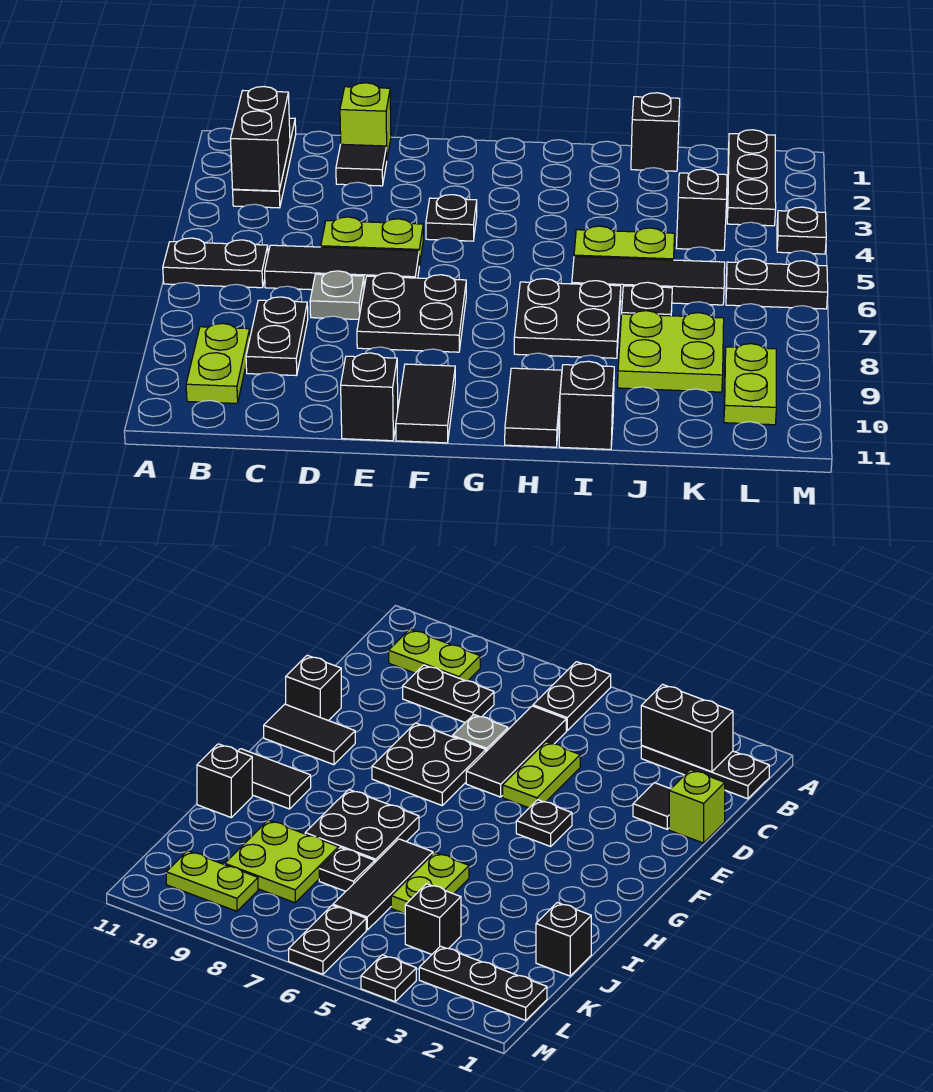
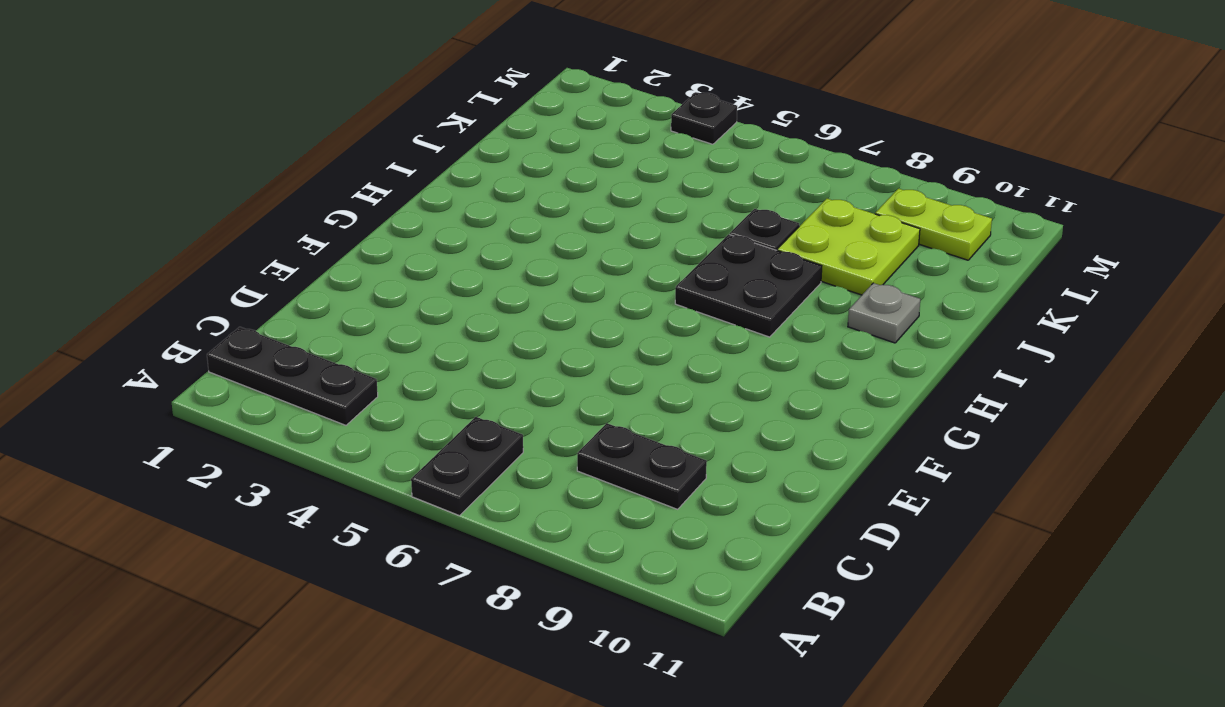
grey plate I10 level 1 -> grey plate D7 level 1
none -> lime plate B9:B10 level 1
none -> black tile C6:E6 level 1
none -> lime brick D1 level 1

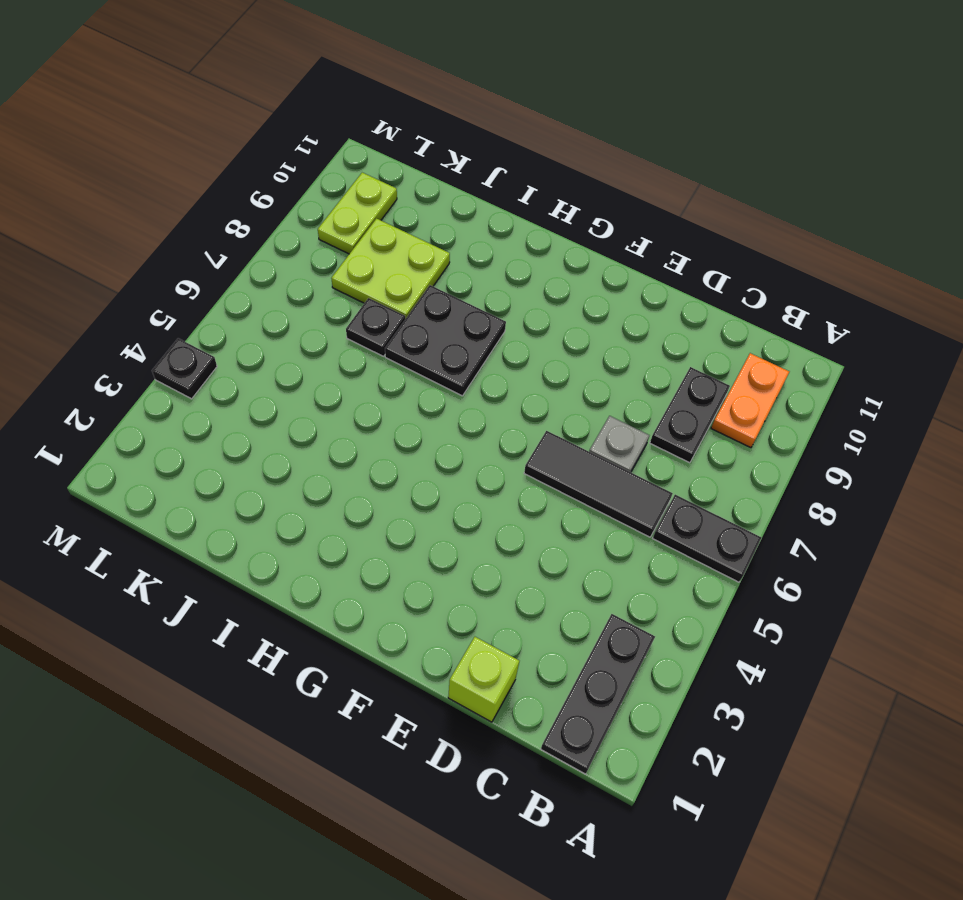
orange plate B9:B10 level 1 -> lime plate B9:B10 level 1
none -> black tile D2 level 1
none -> lime plate D5:E5 level 1
none -> black plate E7:F8 level 1

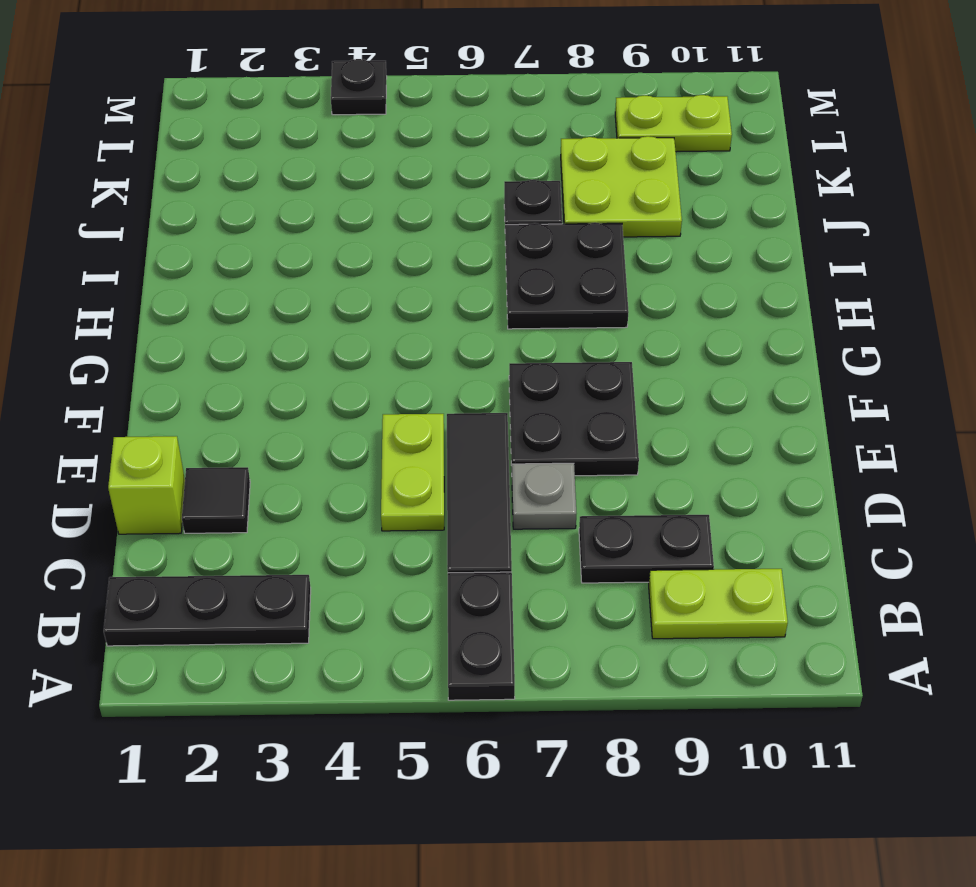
none -> black brick E11 level 1
none -> black plate F4 level 1
none -> black tile F10:F11 level 1

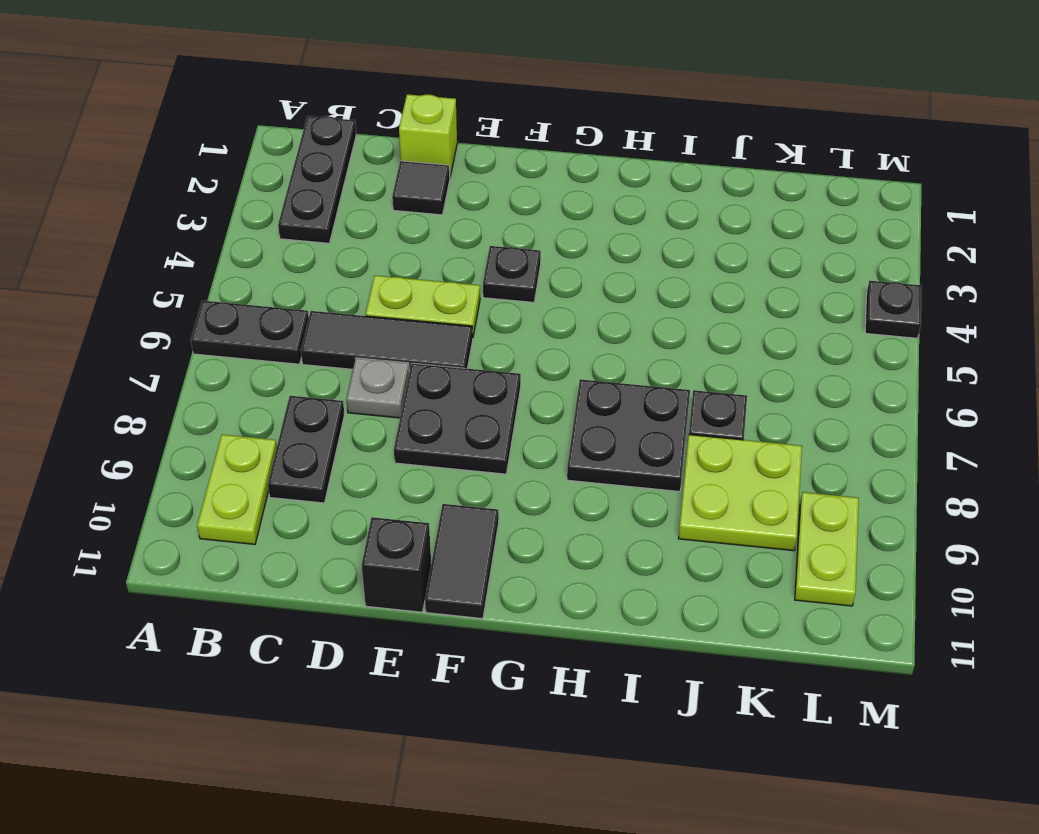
none -> black tile H10:H11 level 1
none -> lime plate I5:J5 level 1
none -> black tile I6:K6 level 1

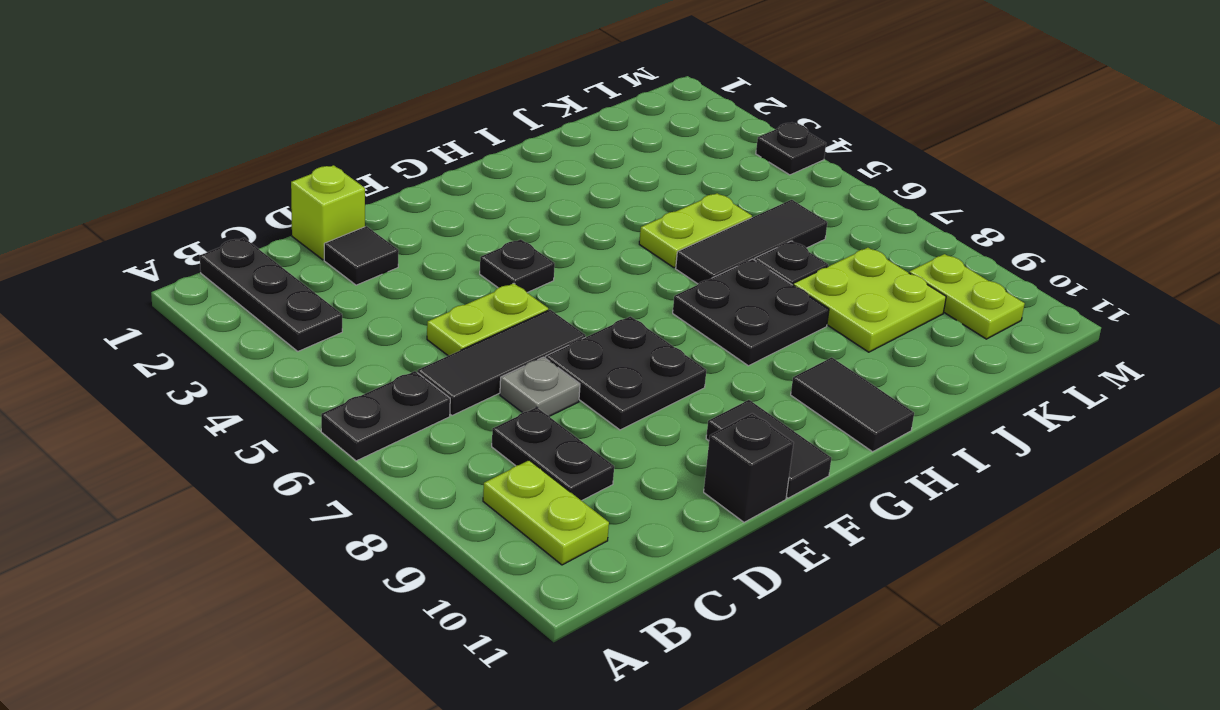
none -> black brick I11 level 1
none -> black brick J1 level 1
none -> black brick K4 level 1

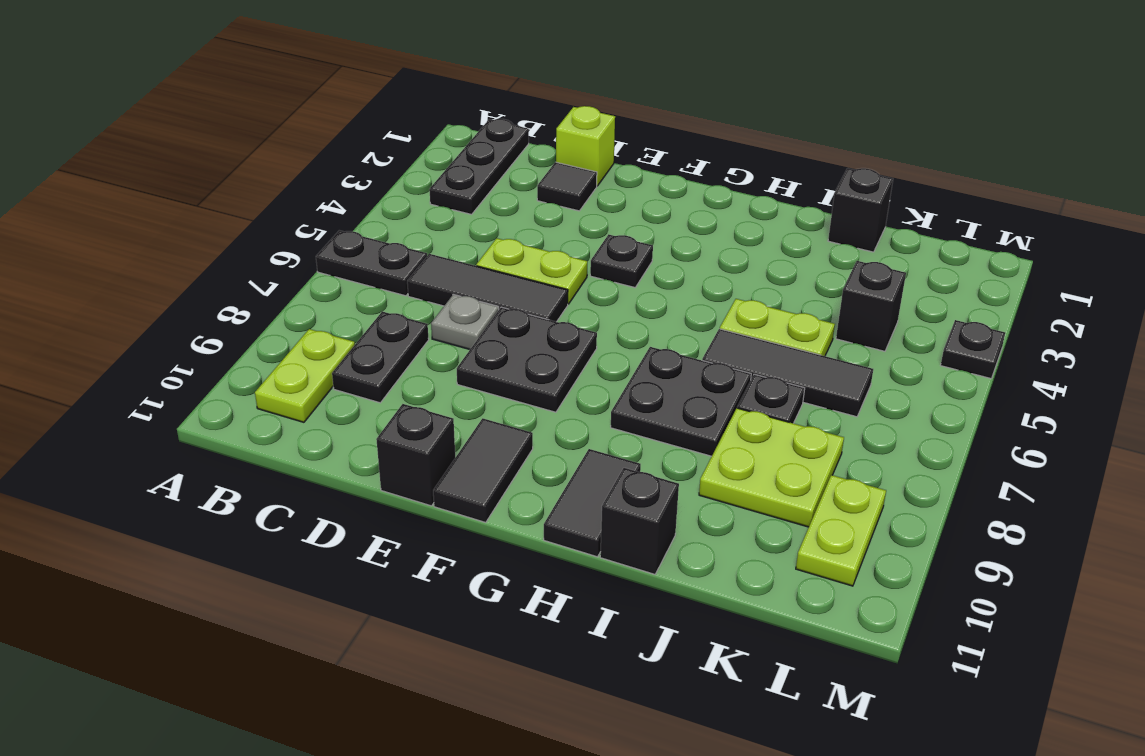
none -> black plate L1:L3 level 1
none -> black plate L6:M6 level 1
none -> black brick B2:B3 level 2

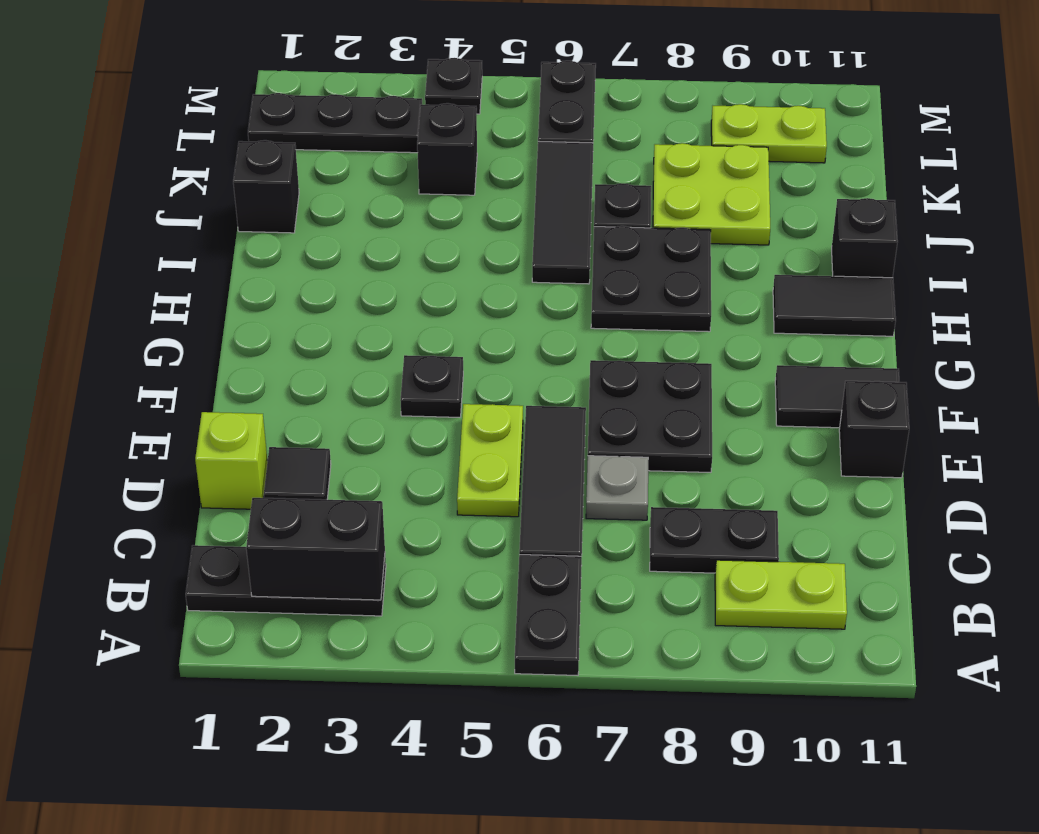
none -> lime plate I5:J5 level 1

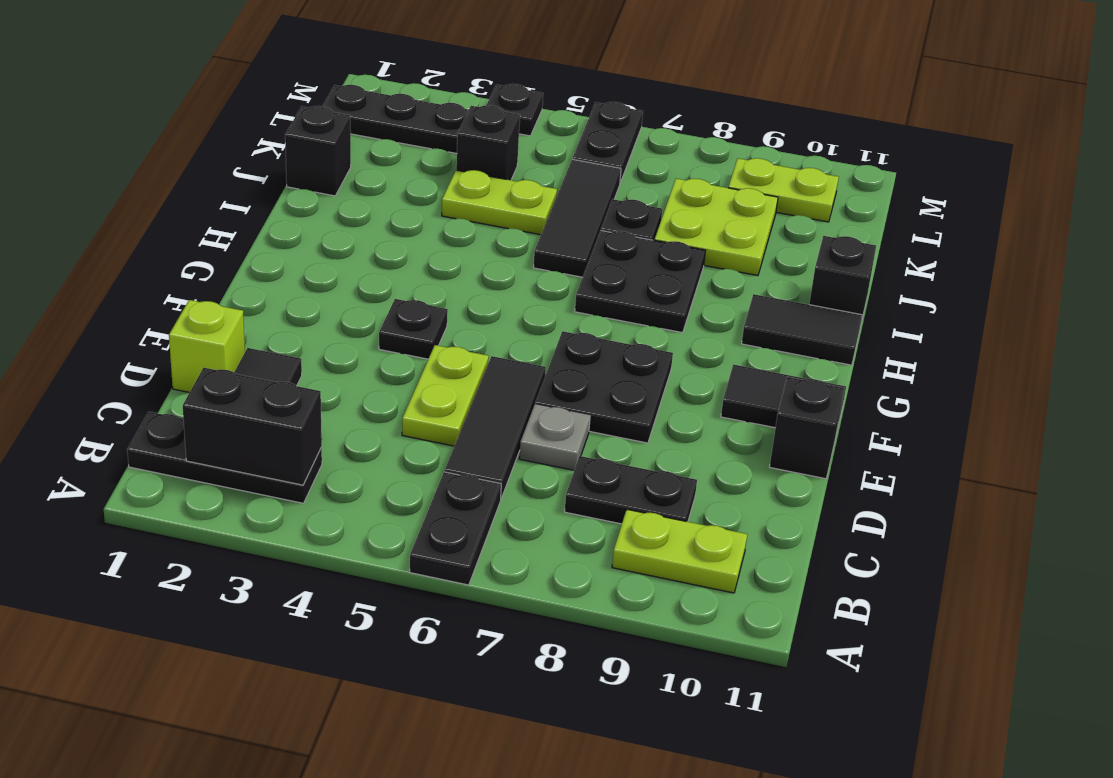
lime plate J4:J5 level 1 -> lime plate I5:J5 level 1

